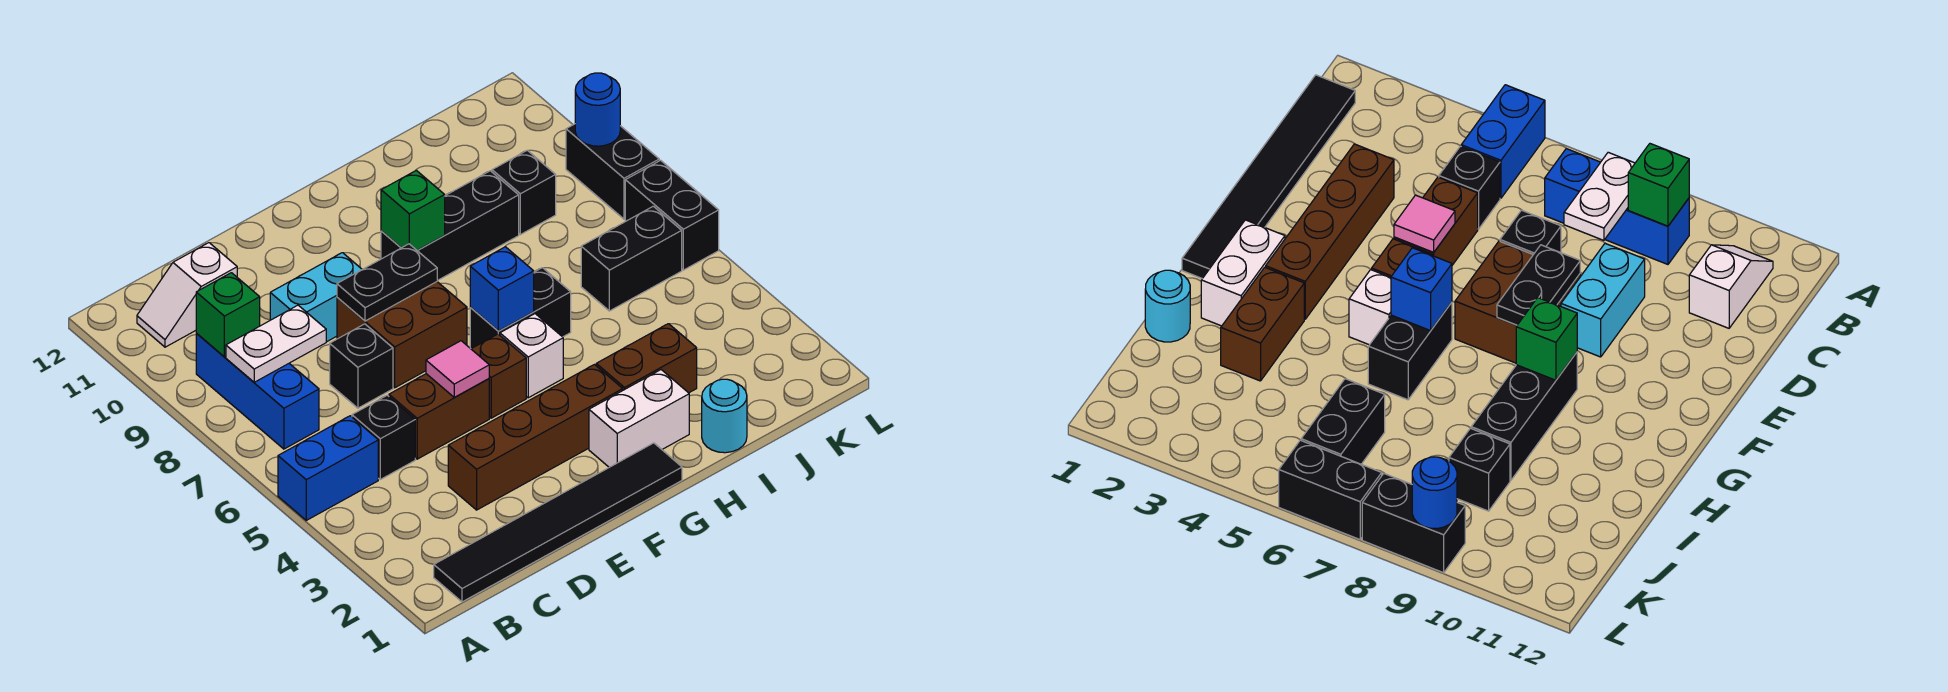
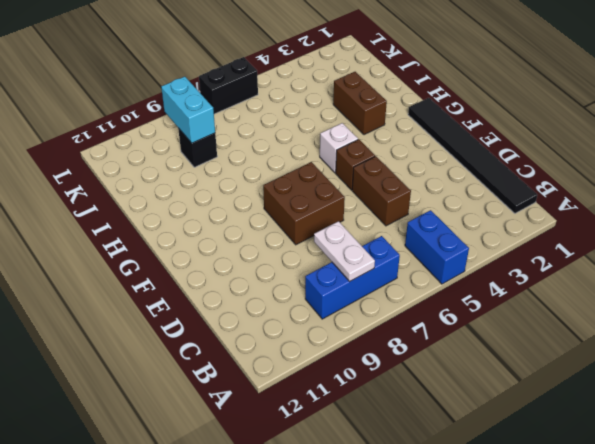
cyan brick J9:K9 level 2 -> cyan brick D9:E9 level 1
none -> white slope B11:C11 level 1 top C
none -> black brick C5 level 1
none -> brown brick D3:G3 level 1

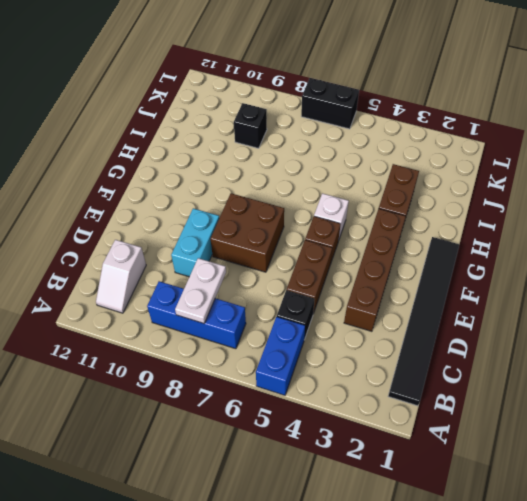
none -> black brick D7 level 1
none -> white brick G2:H2 level 1
none -> black brick G6:H6 level 1

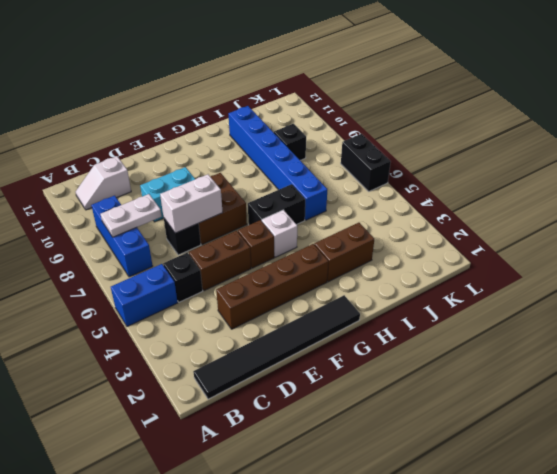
white brick D7:E7 level 2 -> white brick G2:H2 level 1
blue brick I6:I11 level 1 -> black brick G9:I9 level 1
none -> cyan round brick I1 level 1
none -> black brick J6:K6 level 1
none -> black brick L8:L9 level 1

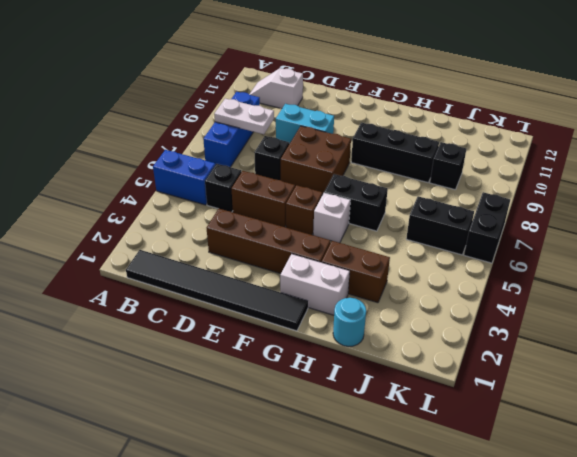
none -> black brick L8:L9 level 1
none -> green brick B9 level 2
none -> pink tile E5 level 2

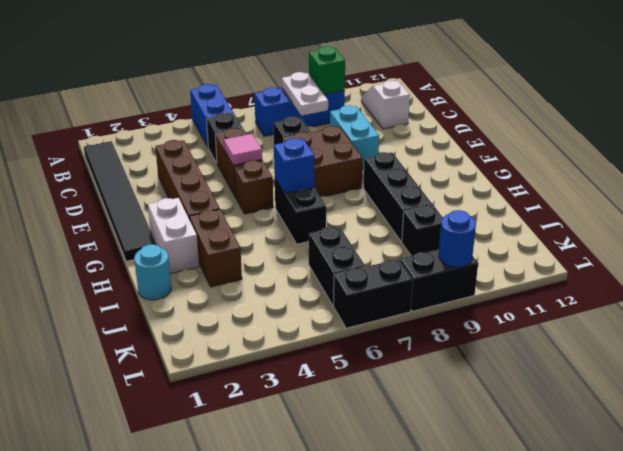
none -> white brick G5 level 1
none -> black plate E8:F8 level 2
none -> green brick G9 level 2

